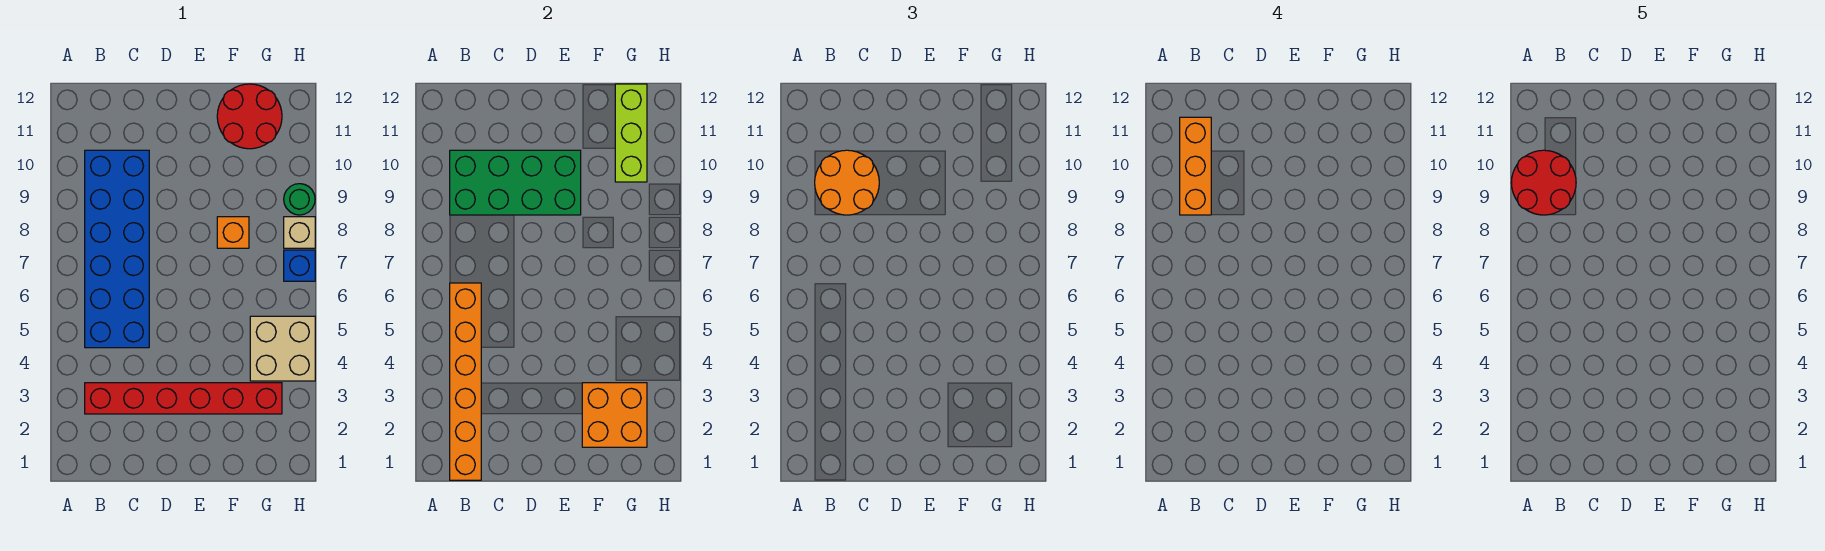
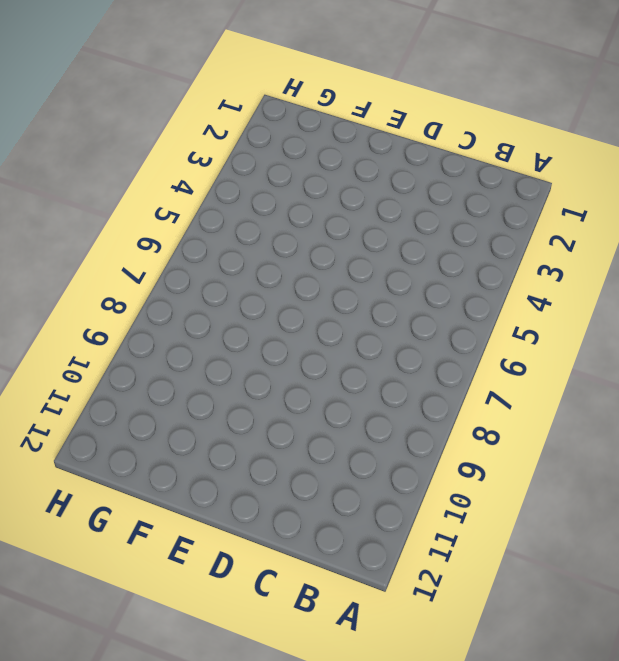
none -> red brick B3:G3 level 1
none -> blue brick B5:C10 level 1
none -> orange brick F8 level 1

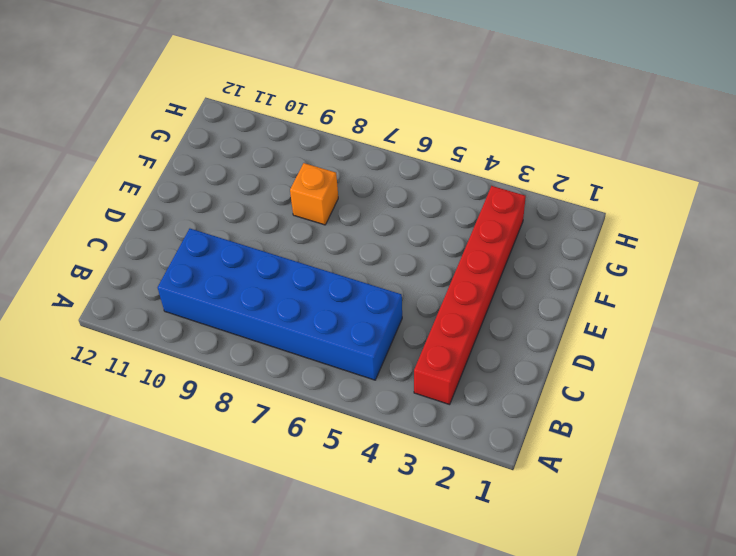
none -> red round brick F11:G12 level 1
none -> tan brick G4:H5 level 1
none -> blue brick H7 level 1

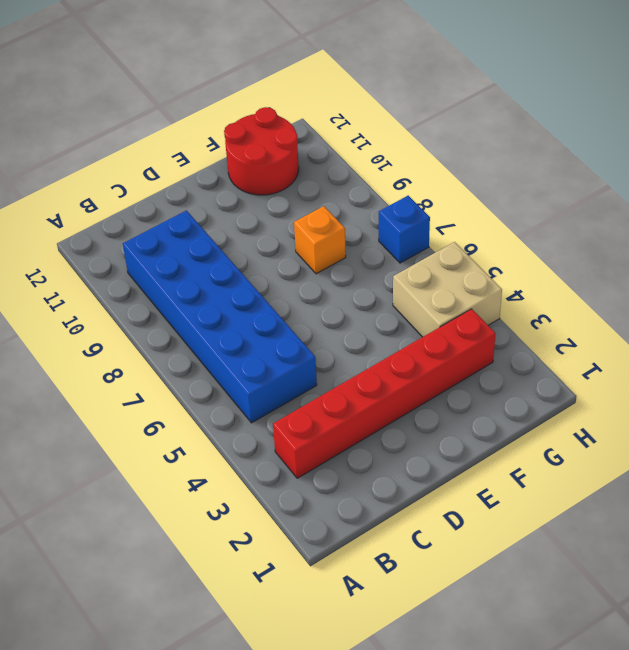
none -> tan brick H8 level 1
none -> green round brick H9 level 1
none -> orange brick B1:B6 level 2

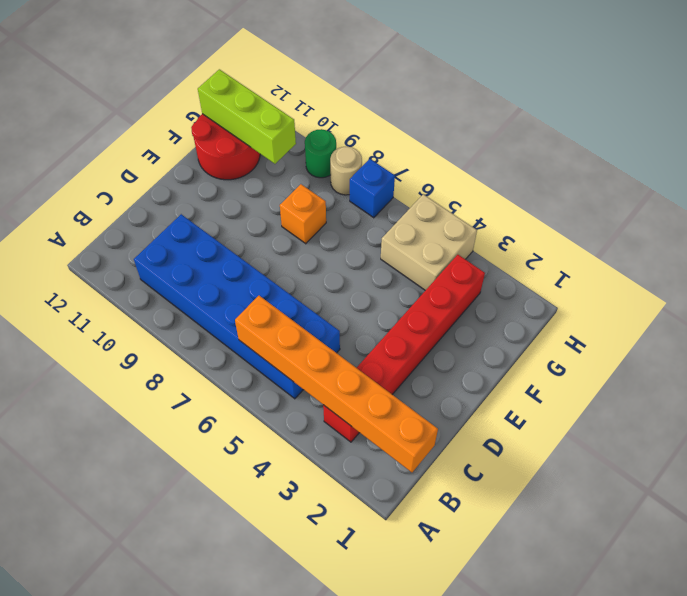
tan round brick H8 level 1 -> tan brick H8 level 1
none -> green brick B9:E10 level 2
none -> orange brick F2:G3 level 2
none -> orange round brick B9:C10 level 3

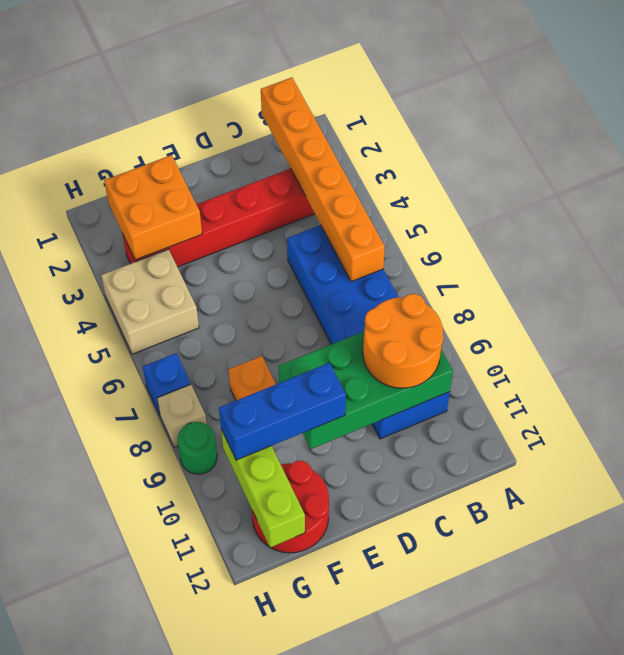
blue brick E10:G10 level 3 -> none
none -> orange brick B9:B11 level 4
none -> red round brick A9:B10 level 5

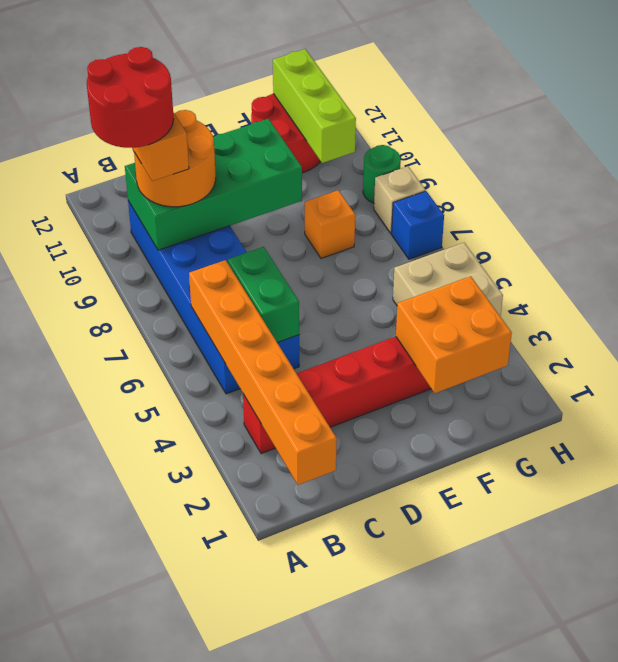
green brick C5:C6 level 2 -> none

